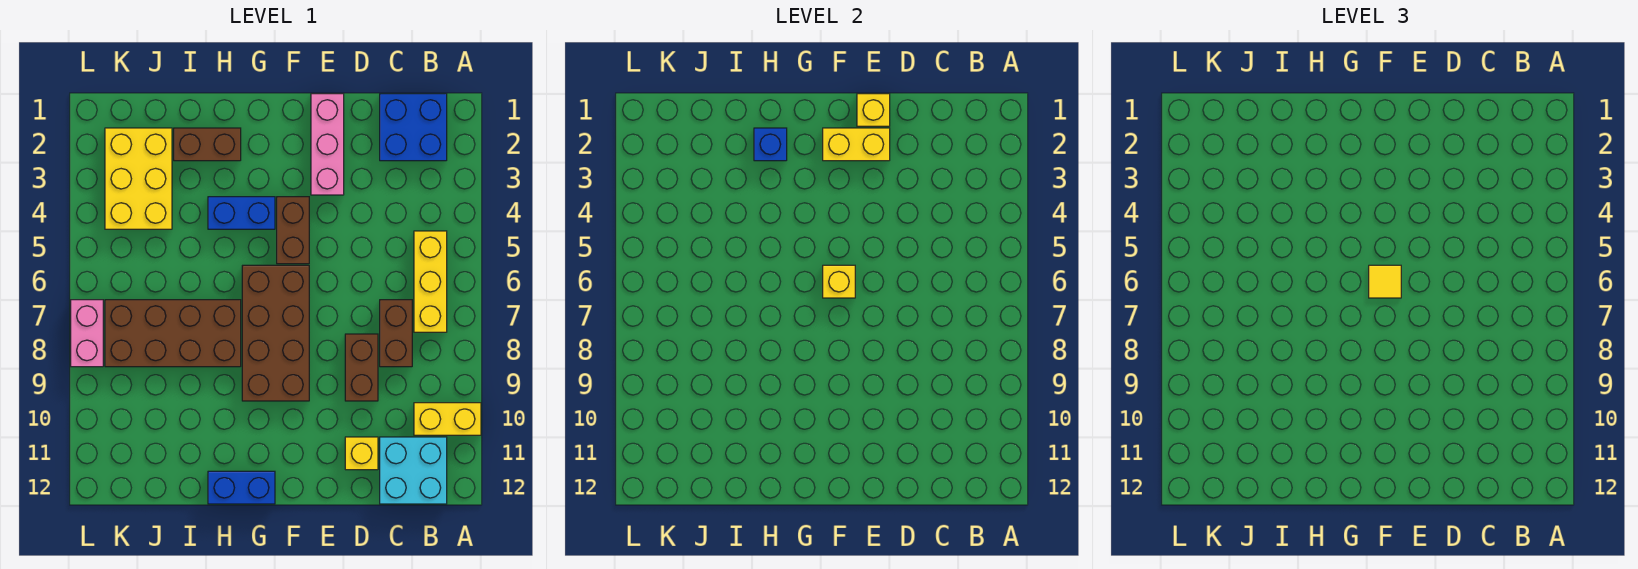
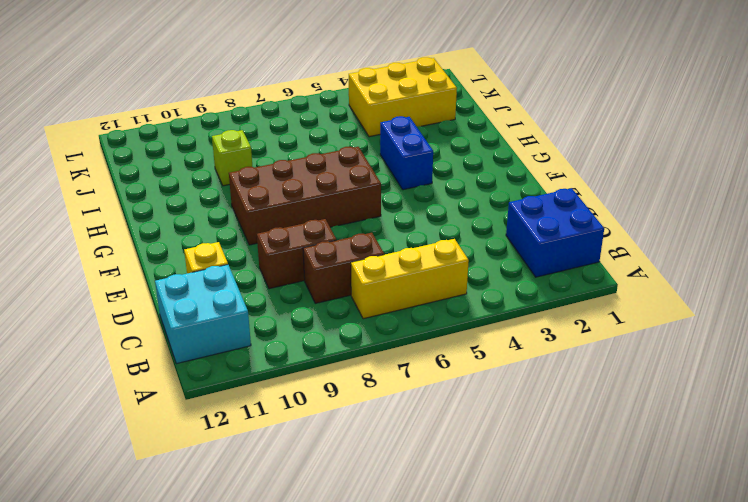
lime brick I9 level 1 -> none
none -> yellow brick A10:B10 level 1
none -> pink brick E1:E3 level 1
none -> brown brick F4:F5 level 1

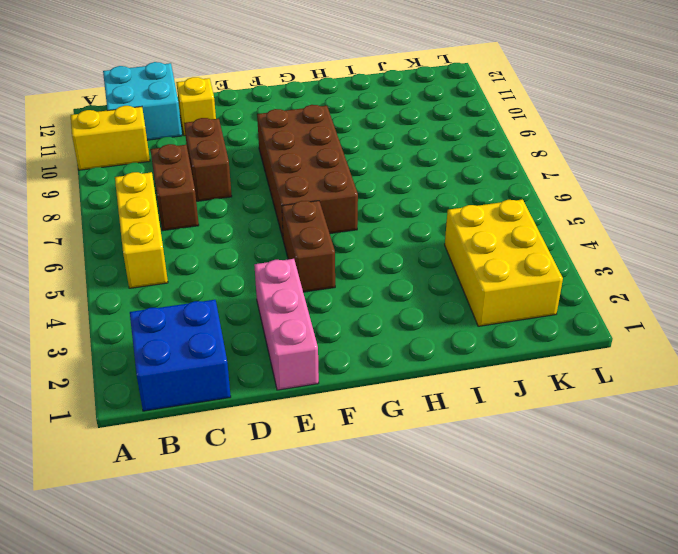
none -> blue brick G4:H4 level 1
none -> blue brick G12:H12 level 1
none -> brown brick H2:I2 level 1

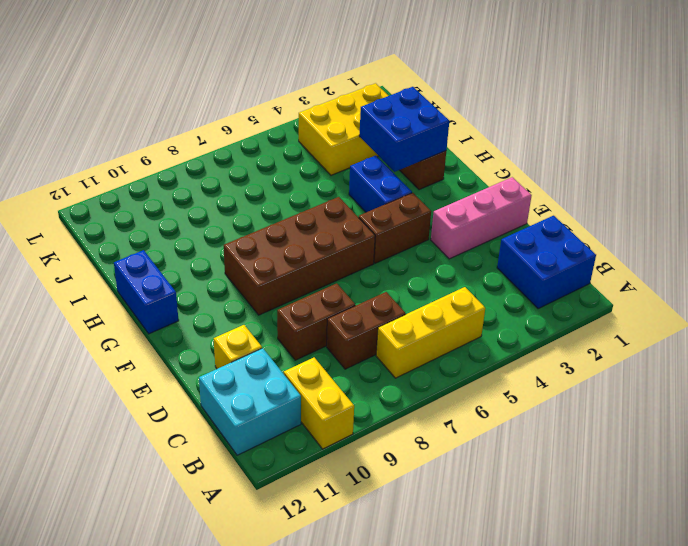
blue brick H2:I3 level 2 -> blue brick H2 level 2
none -> brown brick H7:K8 level 1
none -> pink brick L7:L8 level 1
none -> yellow brick E1 level 2

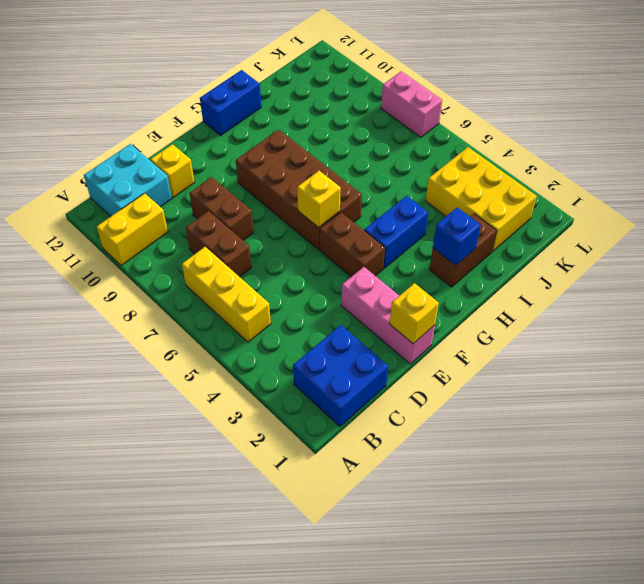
none -> brown brick H7:K8 level 1
none -> yellow brick E2:F2 level 2
none -> yellow tile F6 level 3

